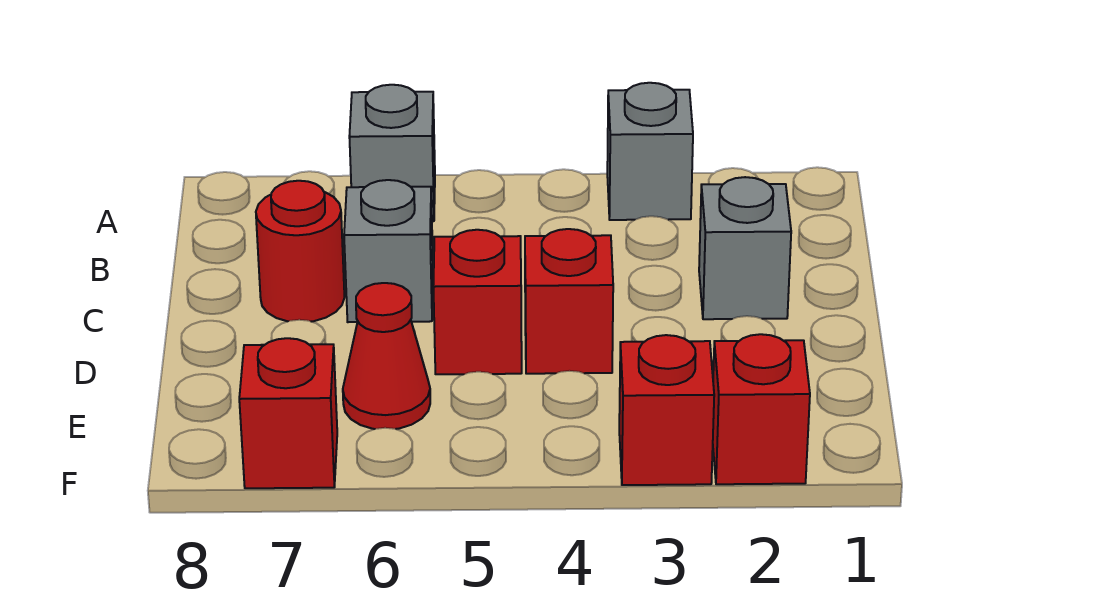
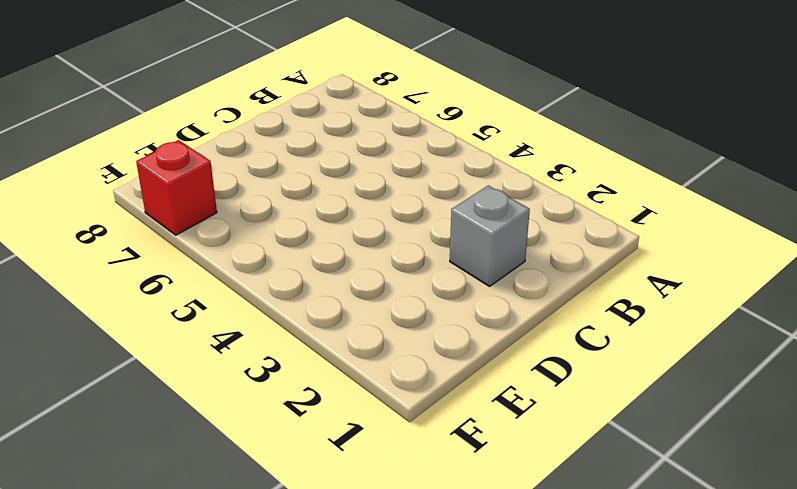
none -> grey brick A3 level 1
none -> grey brick A6 level 1

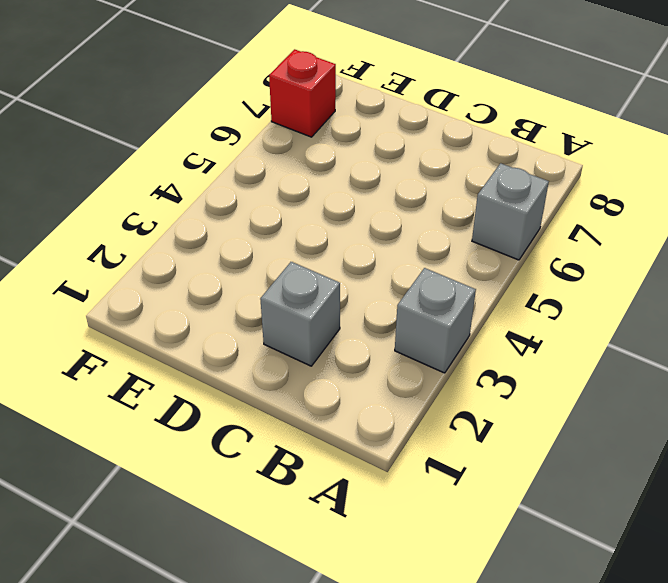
none -> grey brick C6 level 1
none -> red round brick C7 level 1

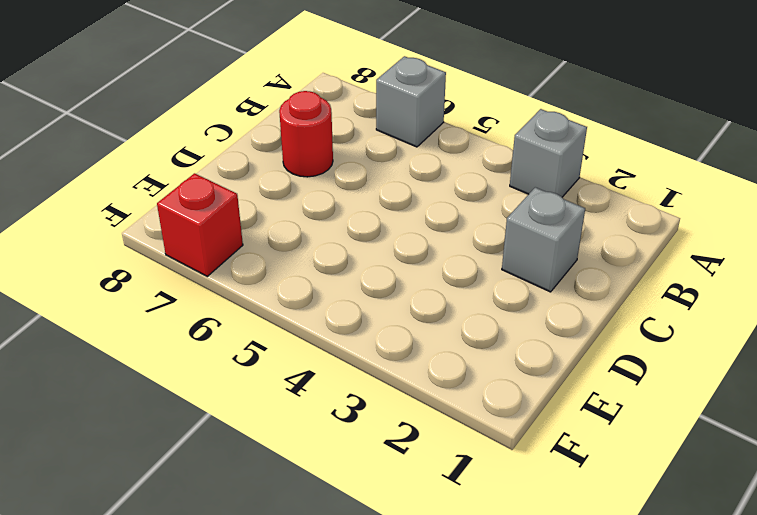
none -> grey brick C6 level 1
none -> red brick D4 level 1

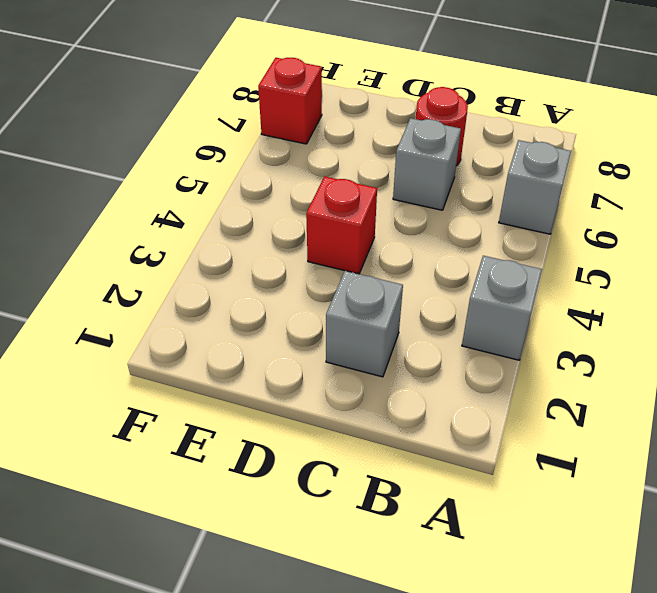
none -> red brick D5 level 1
none -> red cone E6 level 1

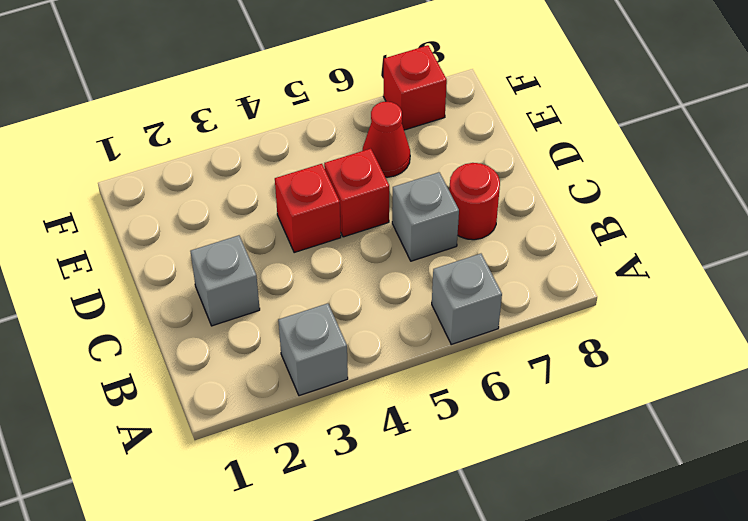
none -> red brick F2 level 1
none -> red brick F3 level 1

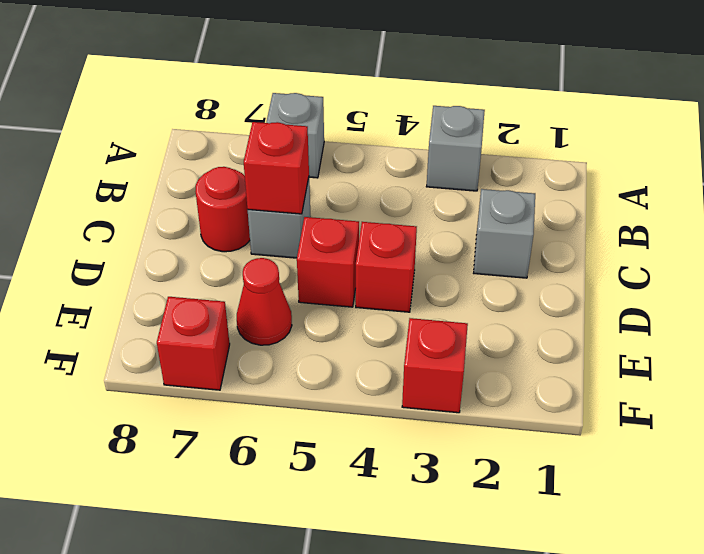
red brick C6 level 2 -> red brick F2 level 1

